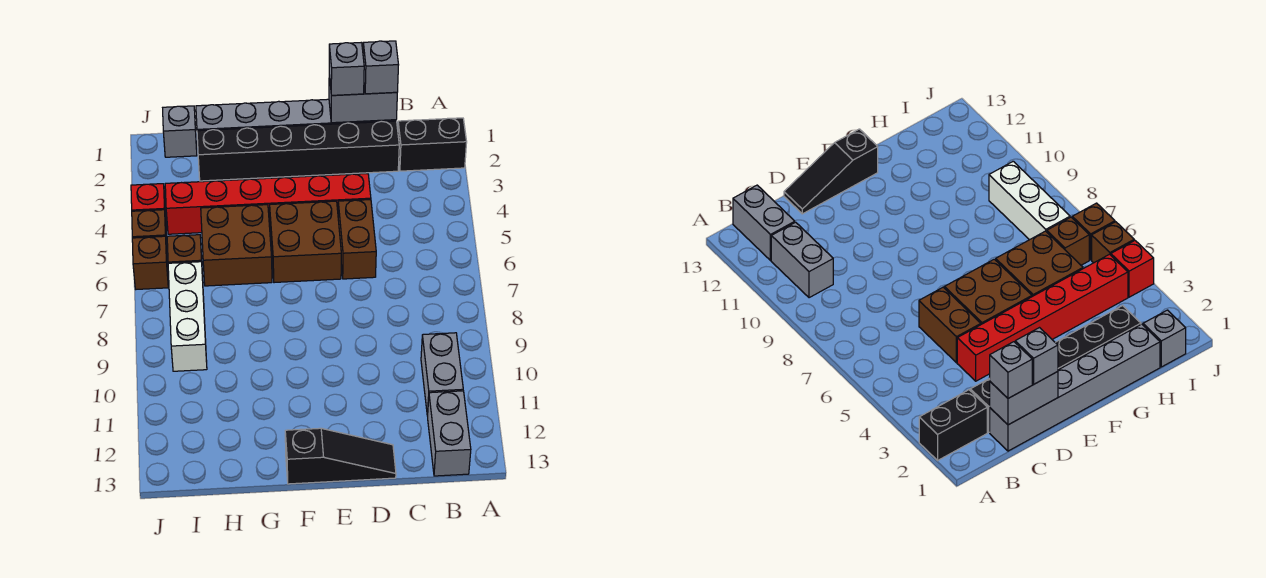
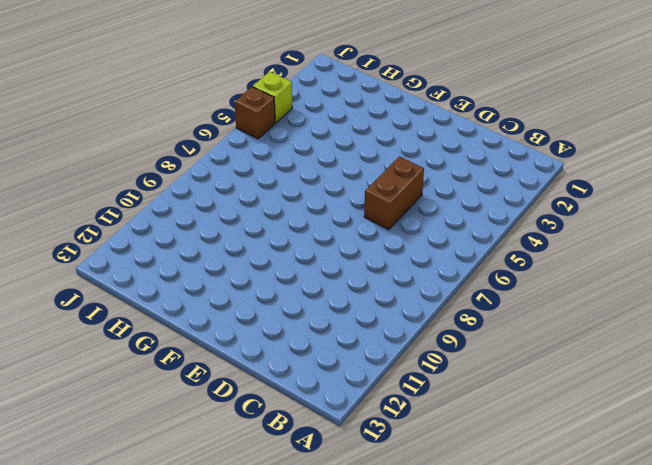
lime brick J4 level 1 -> red brick J4 level 1
none -> black brick A2:B2 level 1
none -> grey brick B10:B11 level 1
none -> grey brick B12:B13 level 1

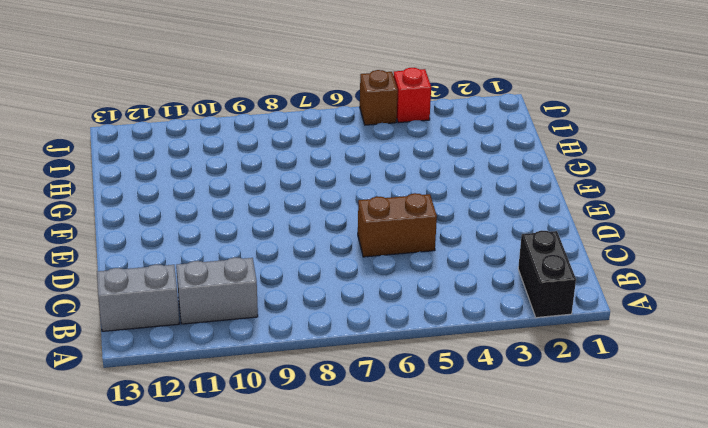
none -> grey brick C1:H1 level 1
none -> black brick C2:H2 level 1
none -> red brick D4:I4 level 1

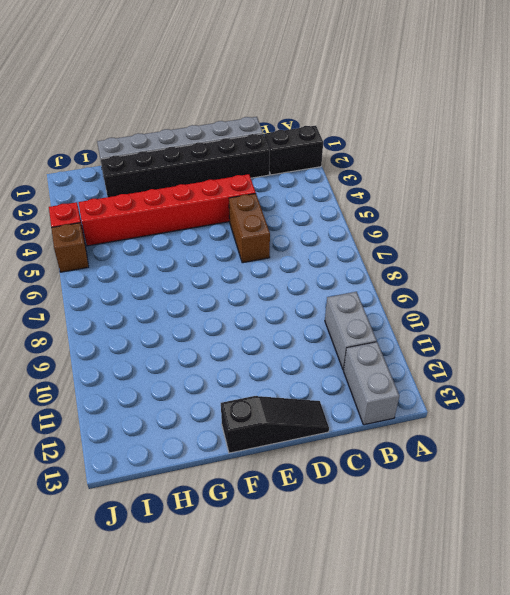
none -> brown brick E5:F6 level 1
none -> brown brick G5:H6 level 1
none -> grey brick I1 level 1

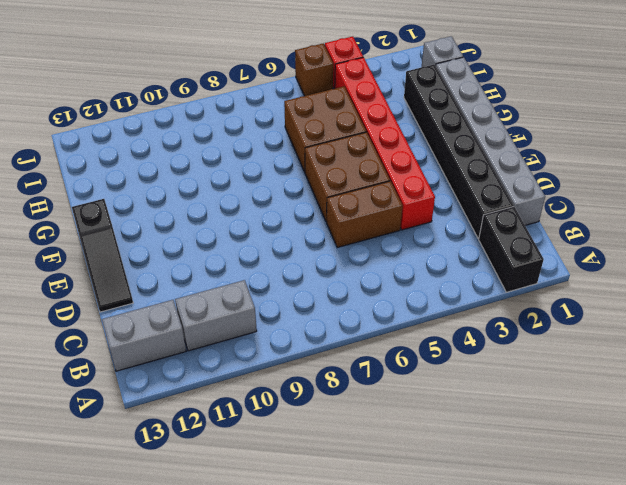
none -> brown brick I6 level 1
none -> white brick I7:I9 level 1
none -> brown brick J6 level 1

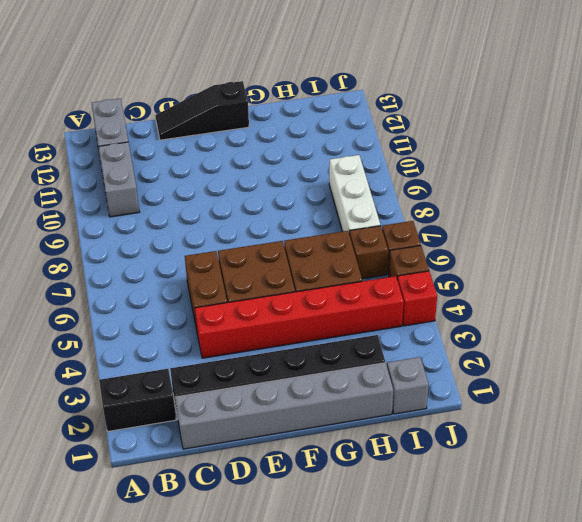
none -> grey brick C1:D1 level 2
none -> grey brick C1 level 3
none -> grey brick D1 level 3

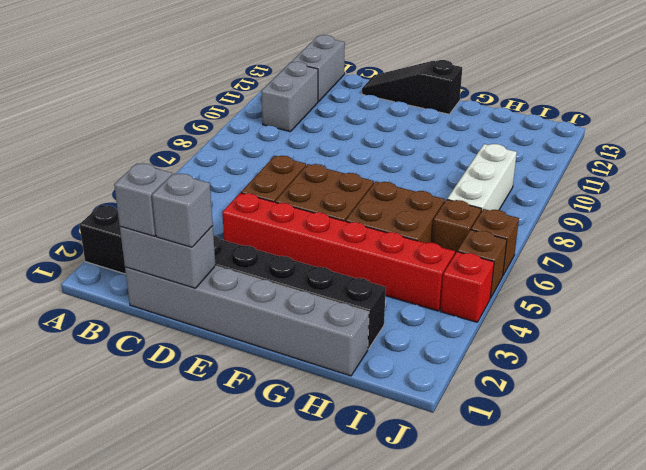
none -> grey brick I1 level 1

